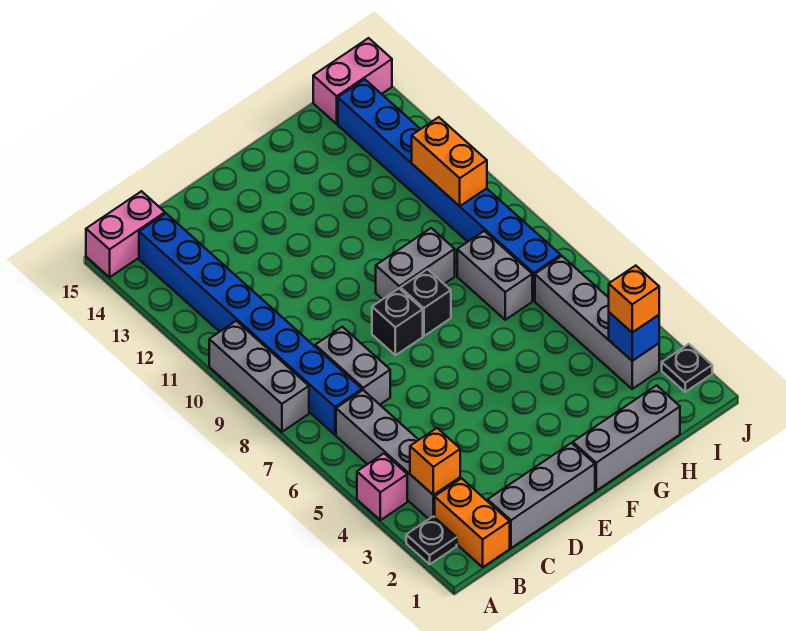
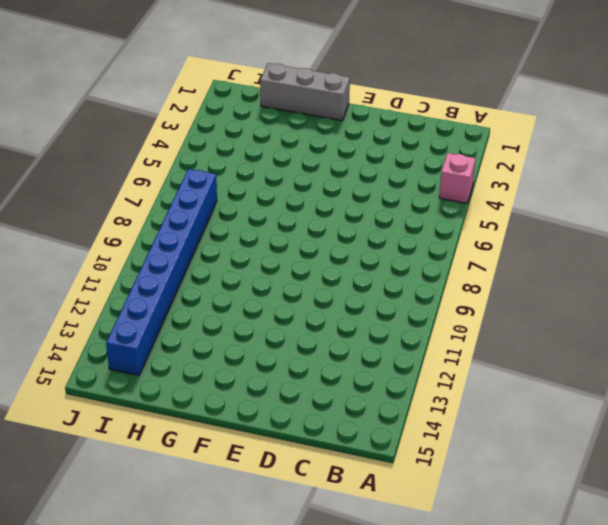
none -> black plate A2 level 1
none -> grey brick A8:A10 level 1
none -> pink brick A15:B15 level 1

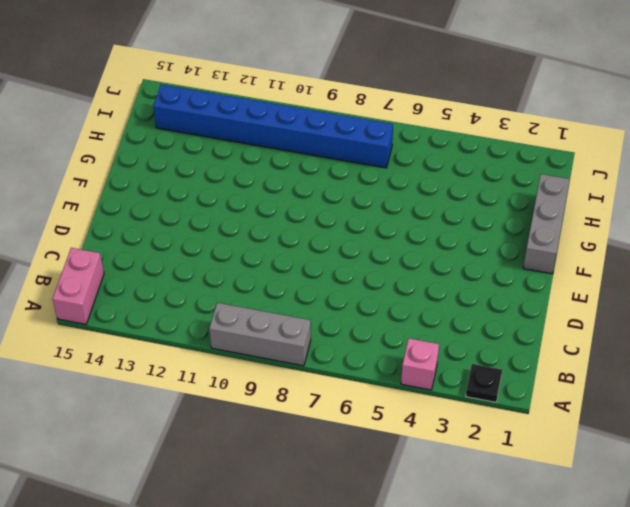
none -> orange brick B1:B2 level 1
none -> grey brick B3:B6 level 1
none -> blue brick B7:B14 level 1

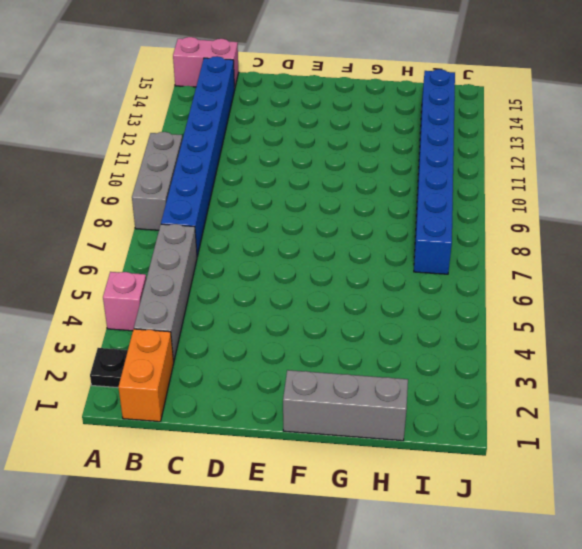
none -> grey brick C1:E1 level 1
none -> grey brick C7:C8 level 1
none -> black brick E8 level 1

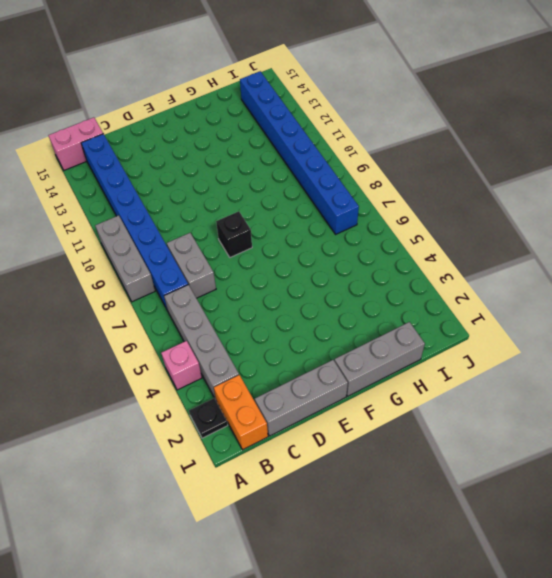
none -> black brick F8 level 1
none -> grey brick F9:G9 level 1
none -> grey brick H7:H8 level 1

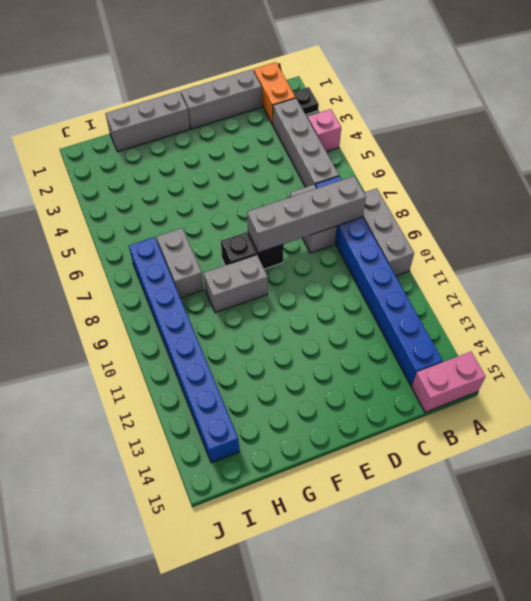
grey brick B8:E8 level 2 -> grey brick I3:I6 level 1
none -> pink brick I15:J15 level 1
none -> black plate J2 level 1
none -> orange brick B3 level 2

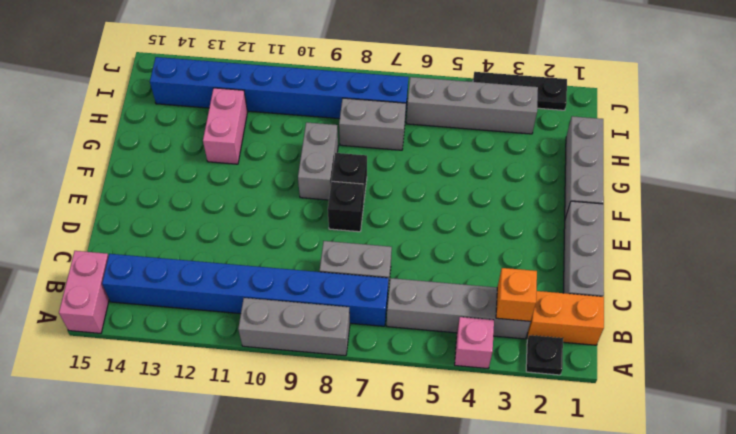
pink brick G12:H12 level 1 -> pink brick I15:J15 level 1
black plate J2:J4 level 1 -> black plate J2 level 1
none -> blue brick I3 level 2
none -> orange brick I10:I11 level 2
none -> orange brick I3 level 3

